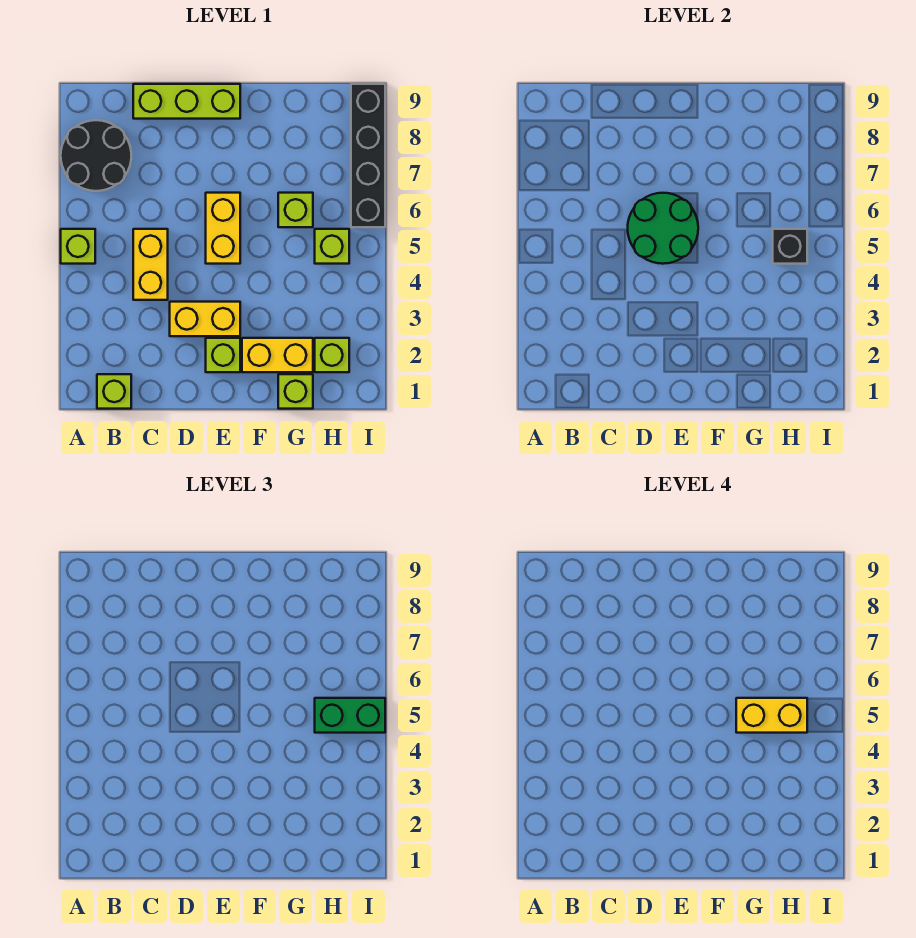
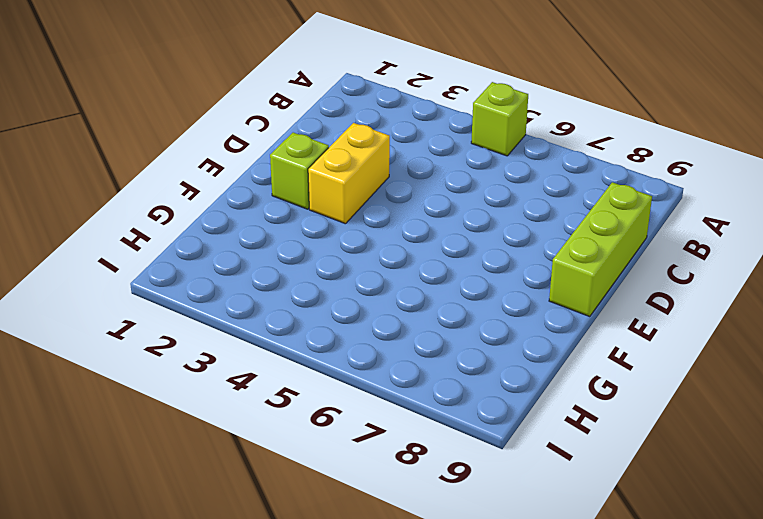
none -> black round brick A7:B8 level 1
none -> lime brick B1 level 1
none -> yellow brick C4:C5 level 1

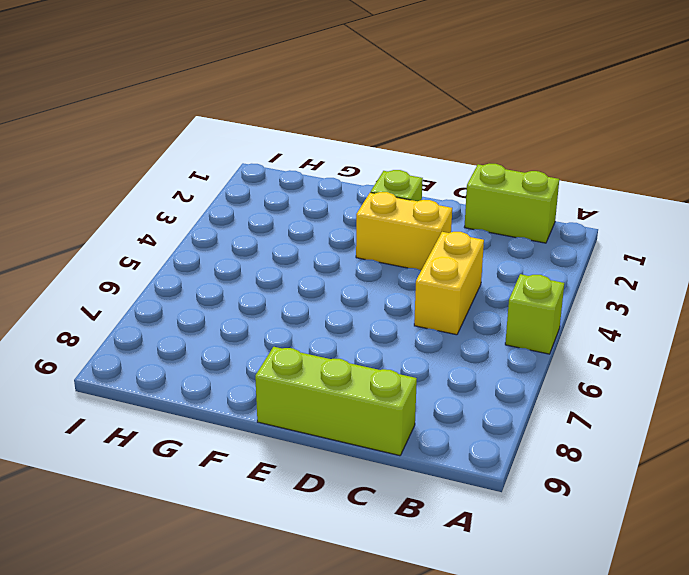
lime brick B1:C1 level 1 -> lime brick B1 level 1
none -> black round brick A7:B8 level 1
none -> yellow brick E5:E6 level 1
none -> yellow brick F2:G2 level 1

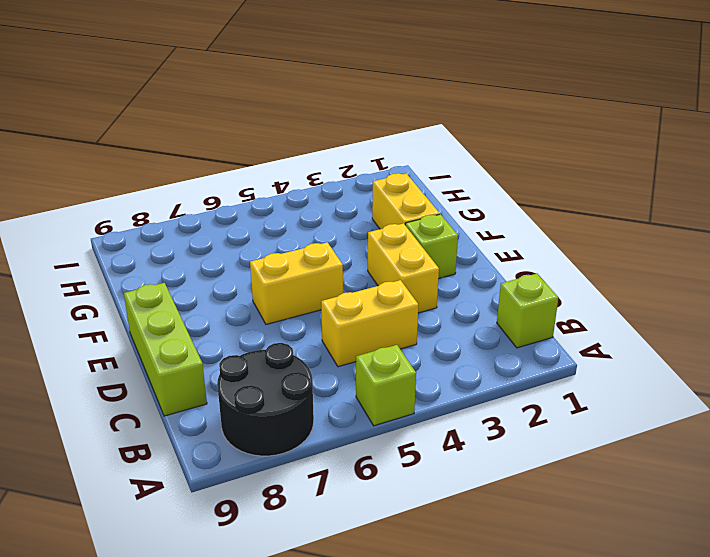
none -> lime brick G1 level 1
none -> lime brick G6 level 1
none -> lime brick H2 level 1

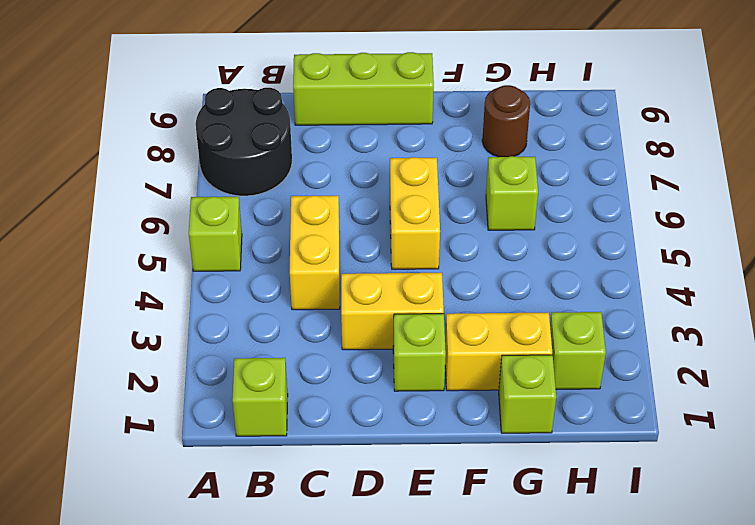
brown round brick G8 level 1 -> none
none -> lime brick H5 level 1
none -> black brick I6:I9 level 1
none -> green round brick D5:E6 level 2

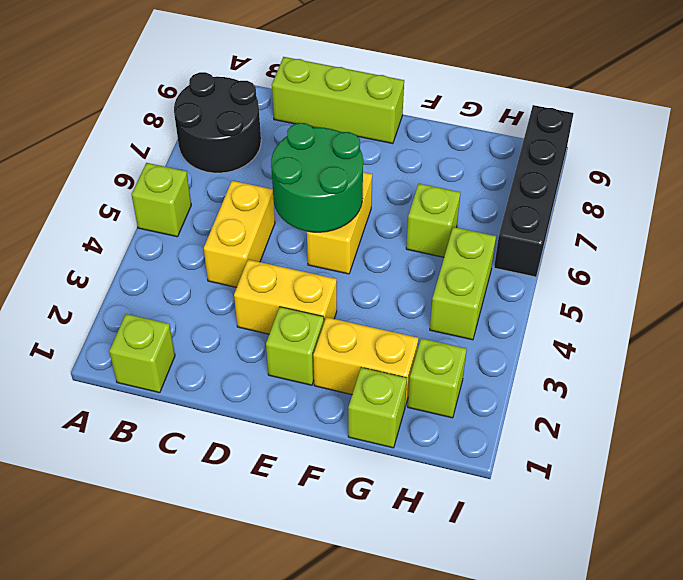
lime brick H4:H5 level 1 -> lime brick H5 level 1
none -> black brick H5 level 2
none -> green brick H5:I5 level 3
none -> yellow brick G5:H5 level 4

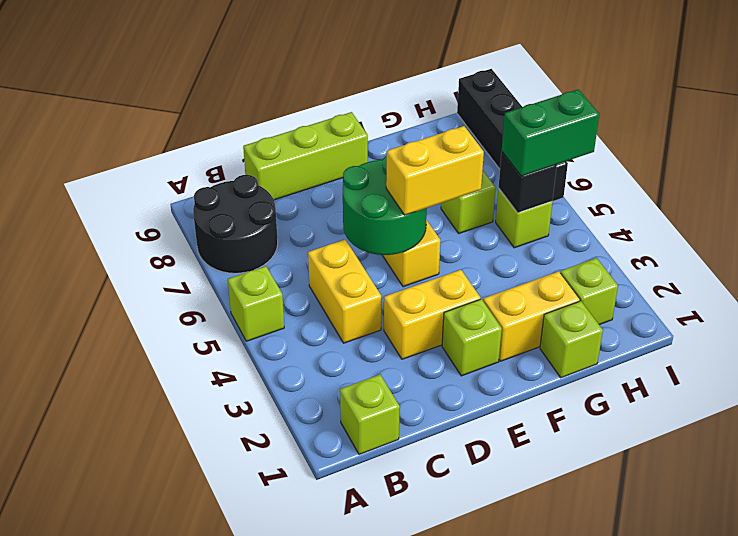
yellow brick E5:F5 level 3 -> yellow brick G5:H5 level 4

